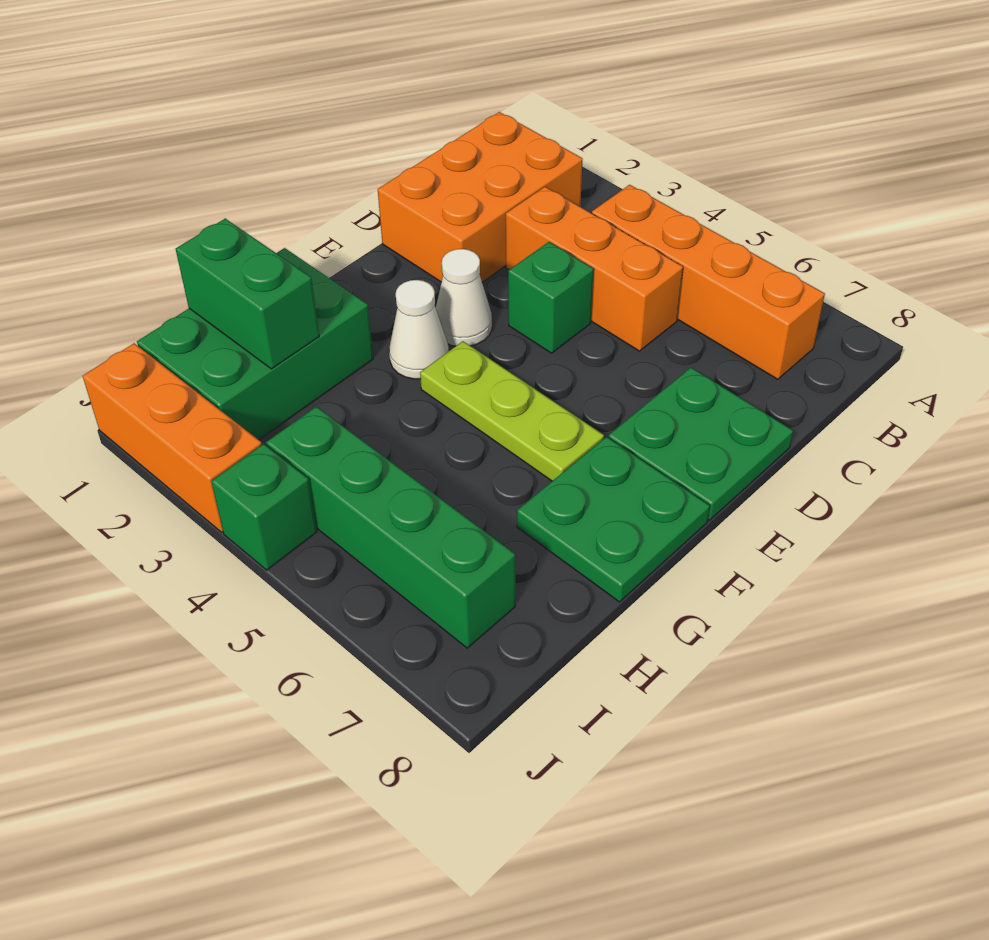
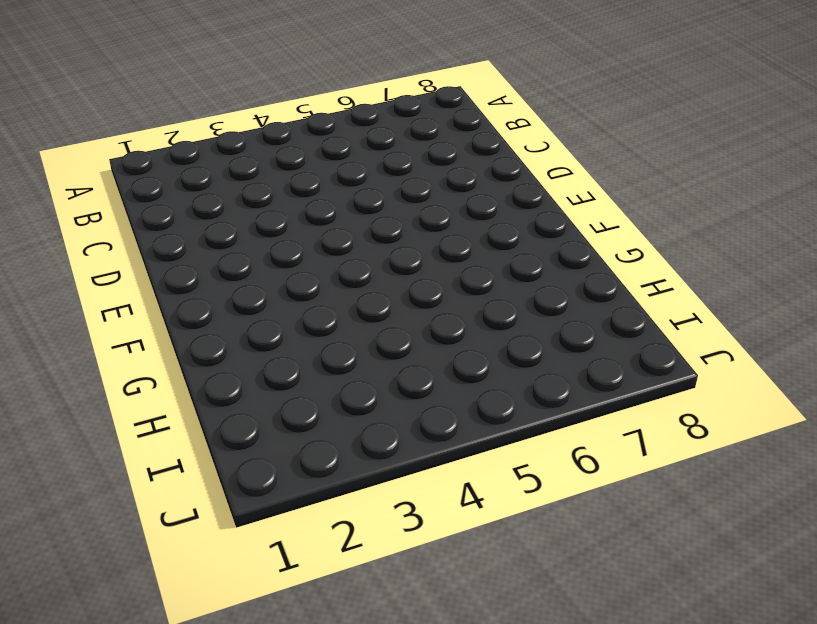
none -> orange brick B1:D2 level 1
none -> orange brick B4:B7 level 1
none -> orange brick C3:C5 level 1

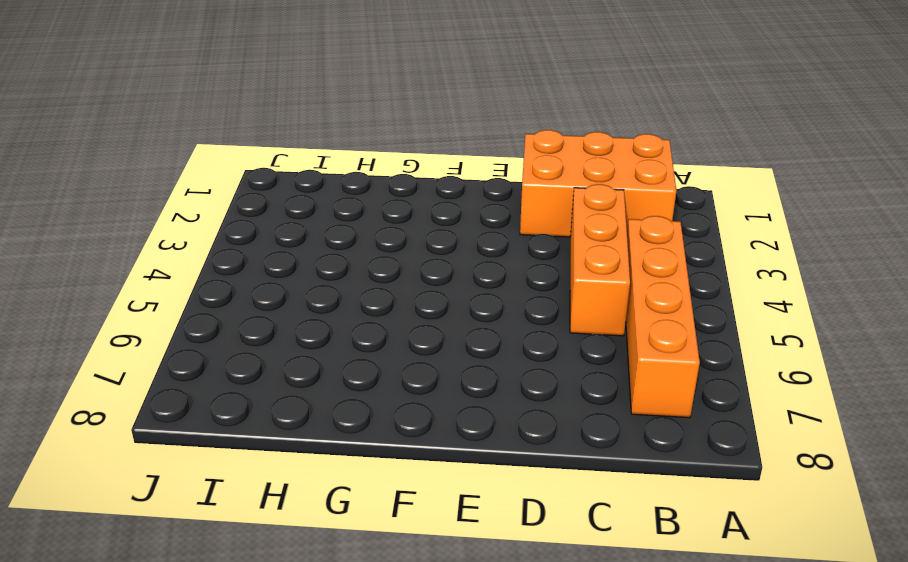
none -> green brick D4 level 1
none -> green plate D7:E8 level 1
none -> white cone E3 level 1

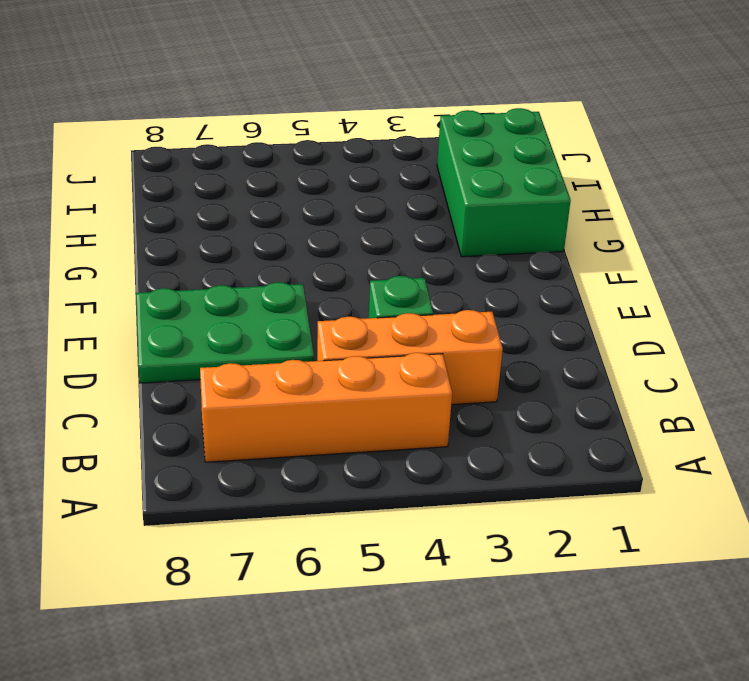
green plate D6:E8 level 1 -> green plate D7:E8 level 1
none -> orange brick B1:D2 level 1
none -> white cone E3 level 1
none -> white cone F3 level 1

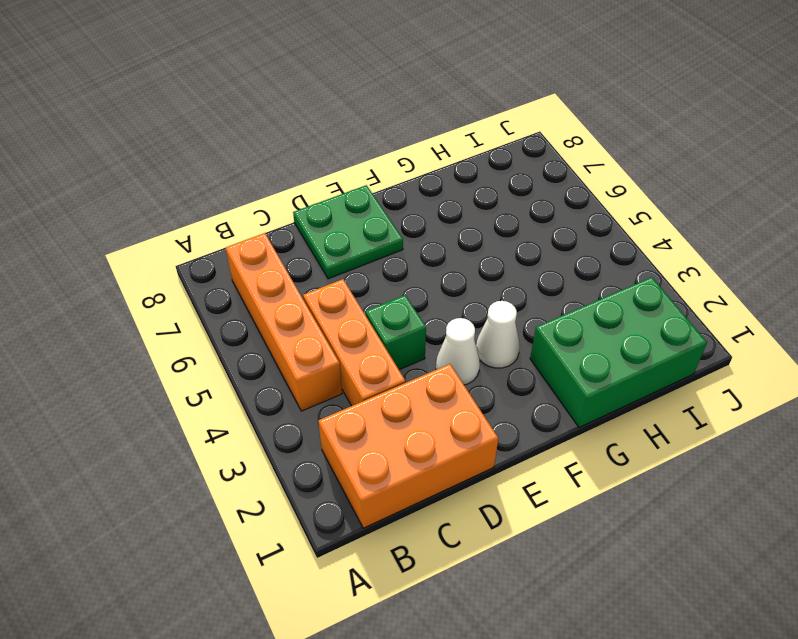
none -> lime plate F4:F6 level 1
none -> green plate F7:G8 level 1
none -> green brick I4:I7 level 1

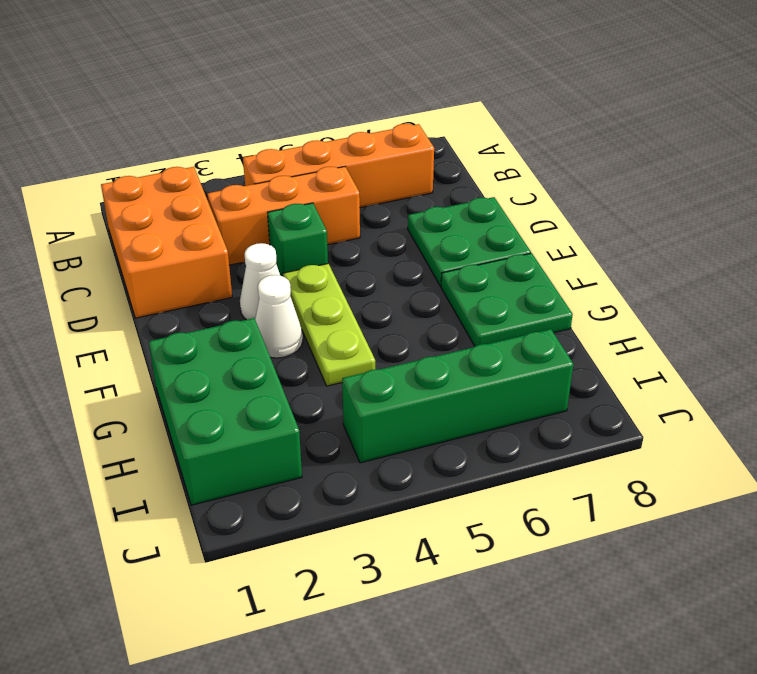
lime plate E4:G4 level 1 -> lime plate F4:F6 level 1
none -> orange brick J1:J3 level 1
none -> green brick J4 level 1
none -> green brick H1:H2 level 2

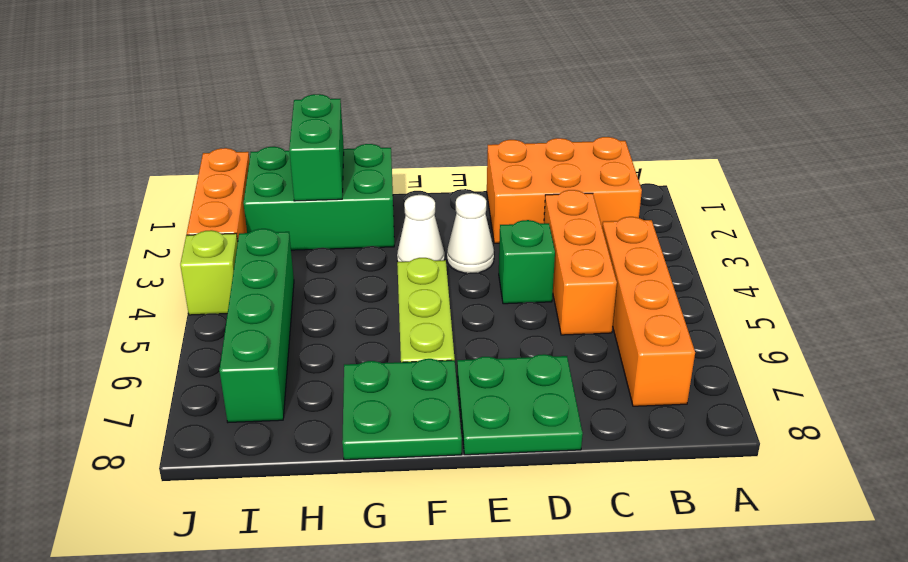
lime brick J4 level 1 -> green brick J4 level 1

